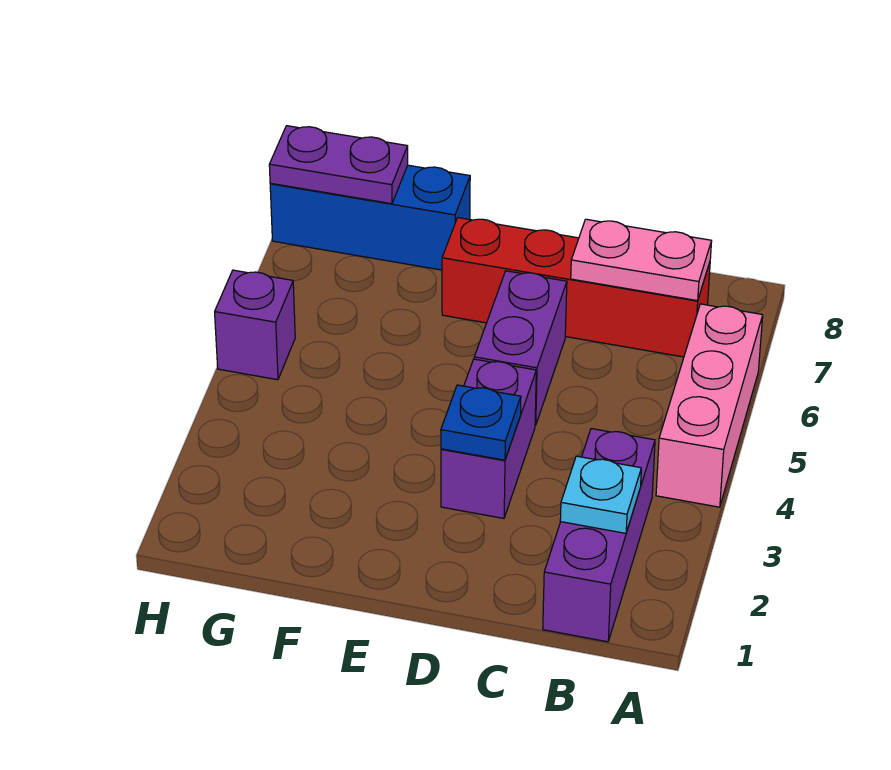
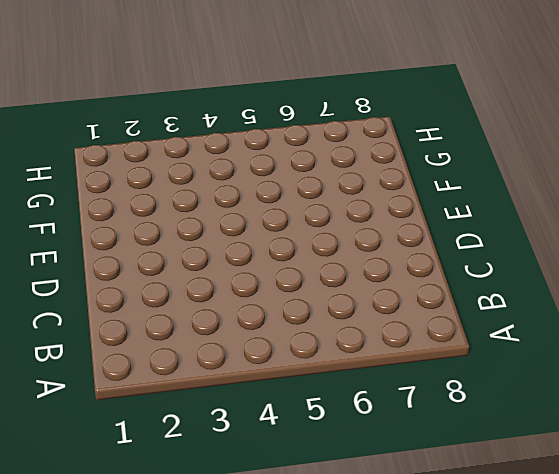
none -> pink brick A4:A6 level 1
none -> purple brick B1:B3 level 1

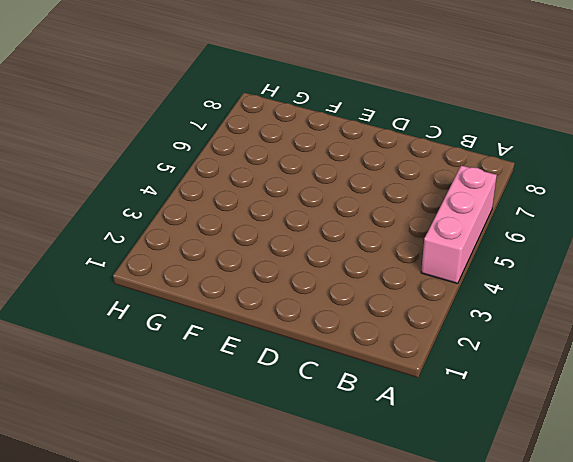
none -> purple brick B1:B3 level 1
none -> red brick B7:E7 level 1

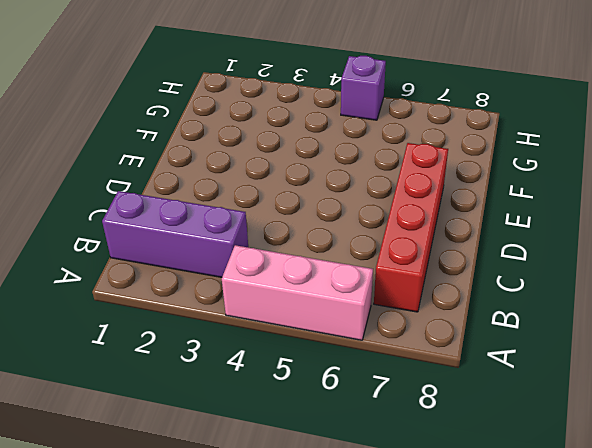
none -> purple brick D3:D4 level 1
none -> purple brick D5:D6 level 1

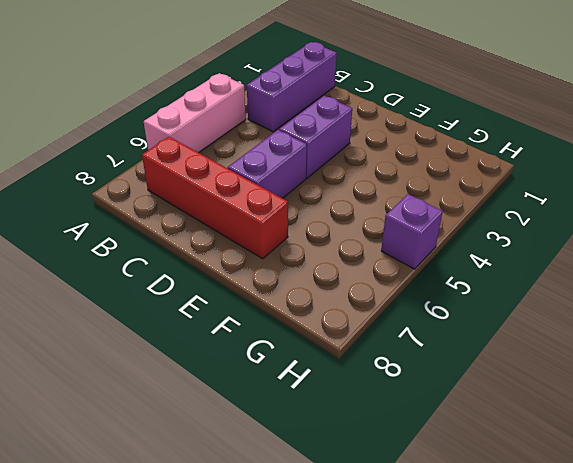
none -> blue brick F8:H8 level 1
none -> cyan plate B2 level 2

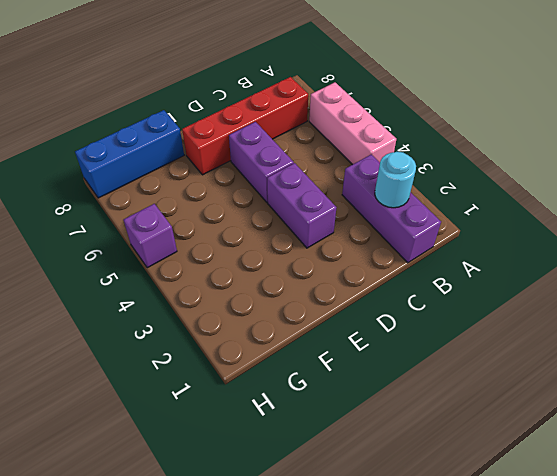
cyan round brick B2 level 2 -> cyan plate B2 level 2
none -> pink plate B7:C7 level 2
none -> blue plate D3 level 2

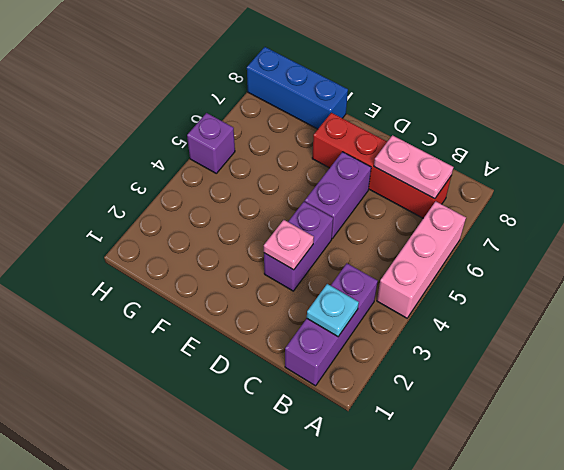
pink plate D3 level 2 -> blue plate D3 level 2
none -> purple plate G8:H8 level 2

